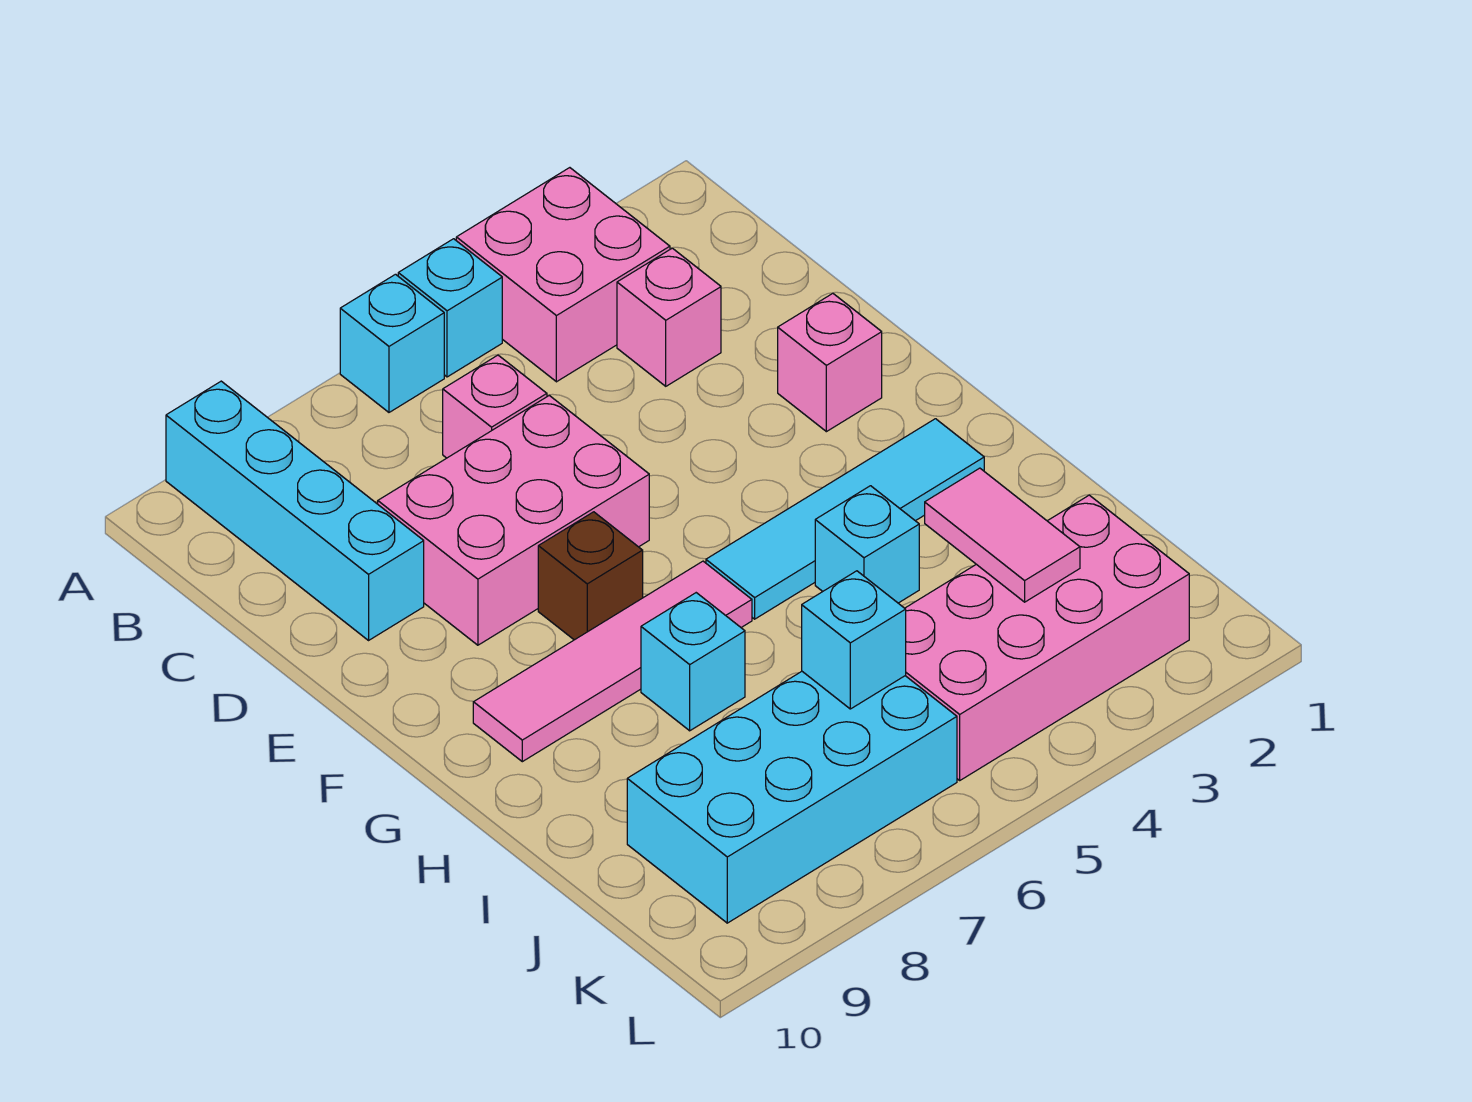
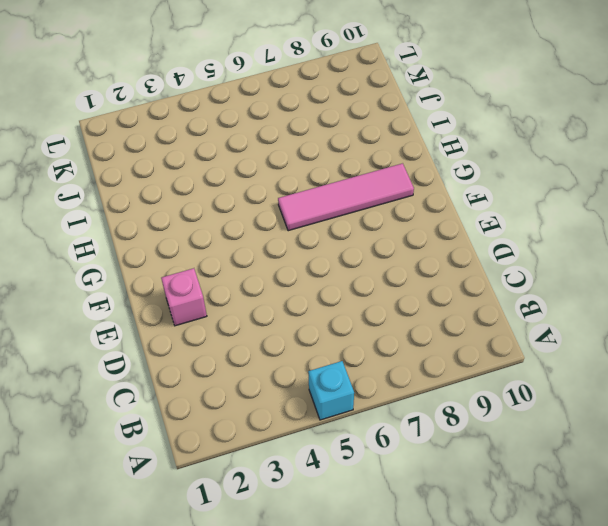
none -> pink brick A3:B4 level 1
none -> cyan brick A6 level 1
none -> cyan brick A9:D9 level 1

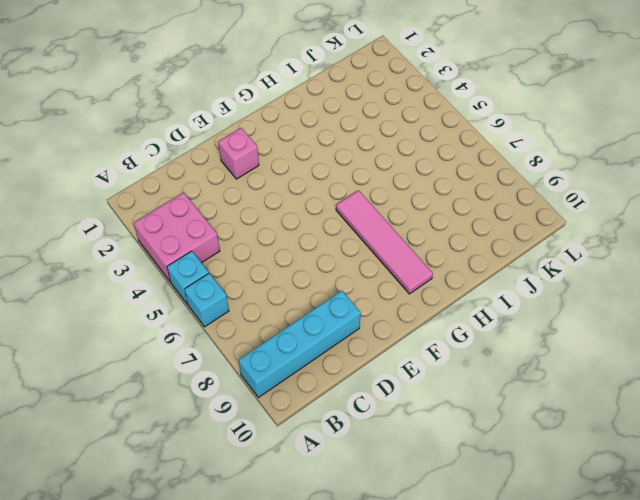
none -> pink brick C3 level 1
none -> pink brick C6 level 1
none -> pink brick D6:E8 level 1

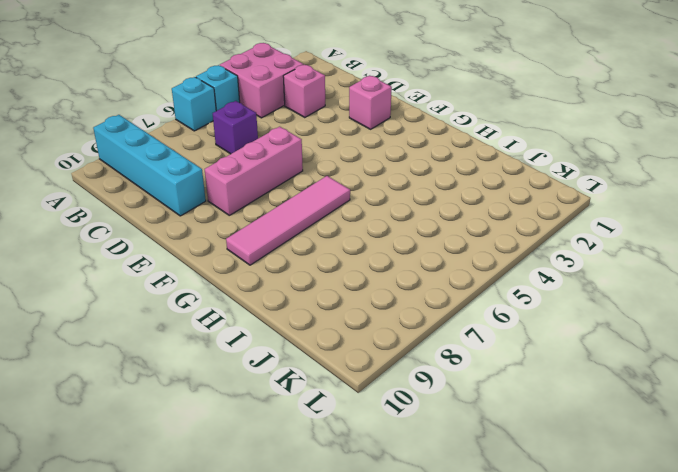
purple brick C6 level 1 -> pink brick C6 level 1
pink brick E6:E8 level 1 -> pink brick D6:E8 level 1
none -> brown brick F7 level 1
none -> cyan tile G2:G5 level 1
none -> cyan brick H4 level 1

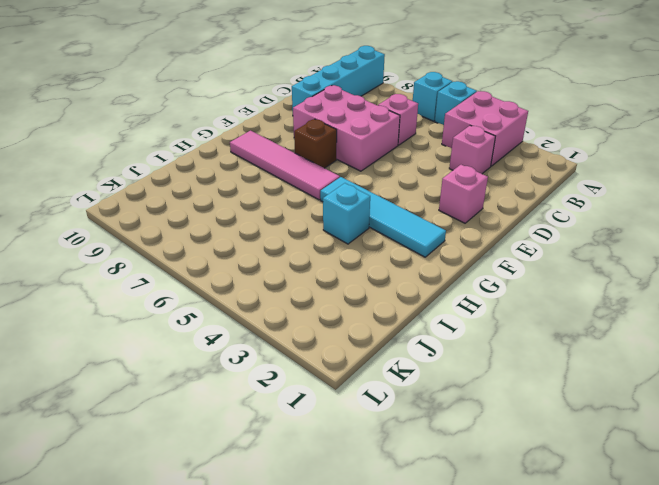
none -> cyan brick H7 level 1
none -> pink brick J2:K5 level 1
none -> cyan brick J6:K9 level 1

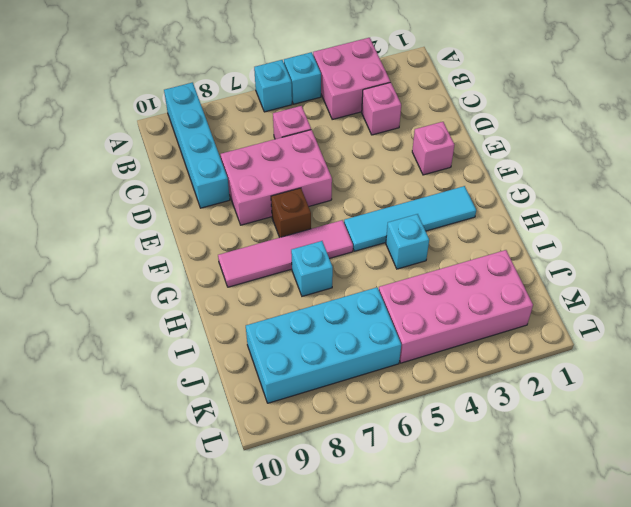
none -> pink tile I3:J3 level 2
none -> cyan brick J6 level 2

